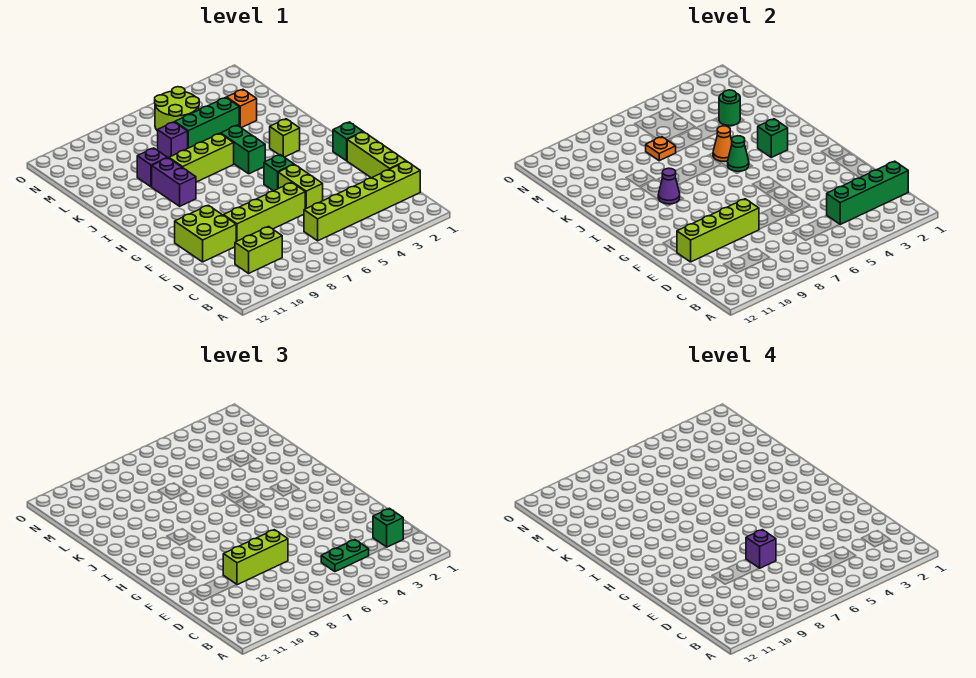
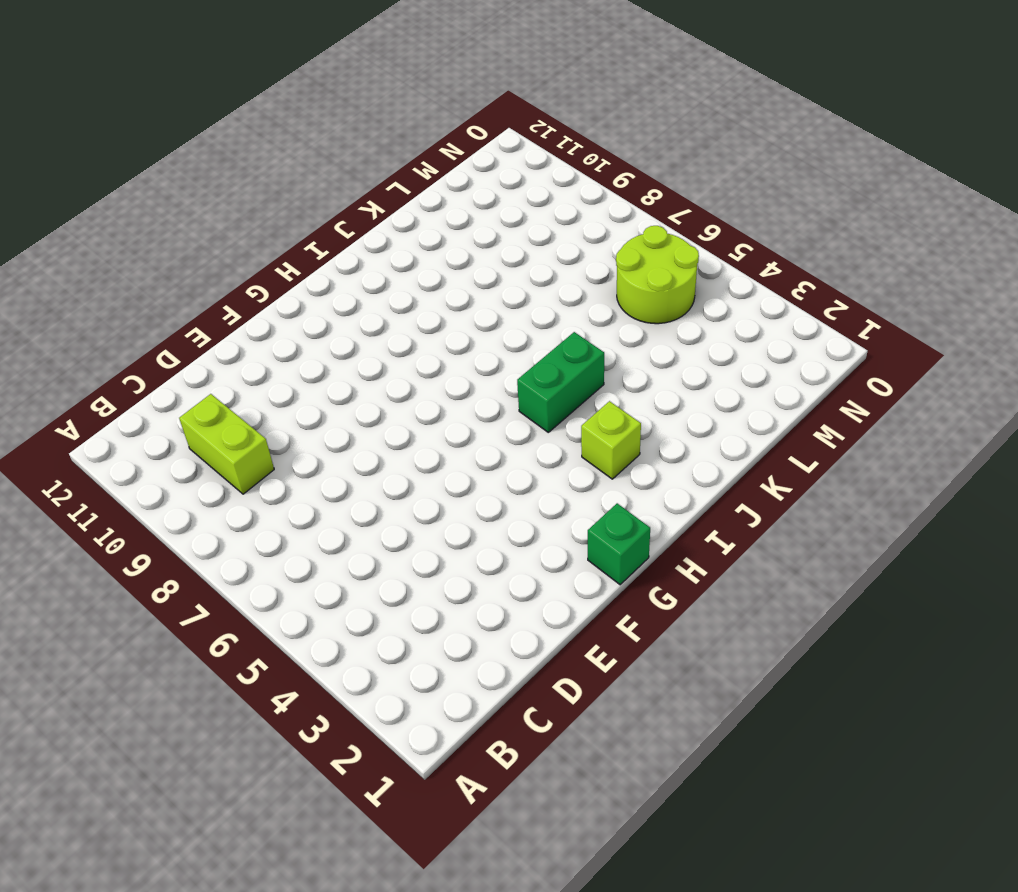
none -> lime brick C1:C6 level 1
none -> lime brick D1:F1 level 1
none -> lime brick E5:F5 level 1

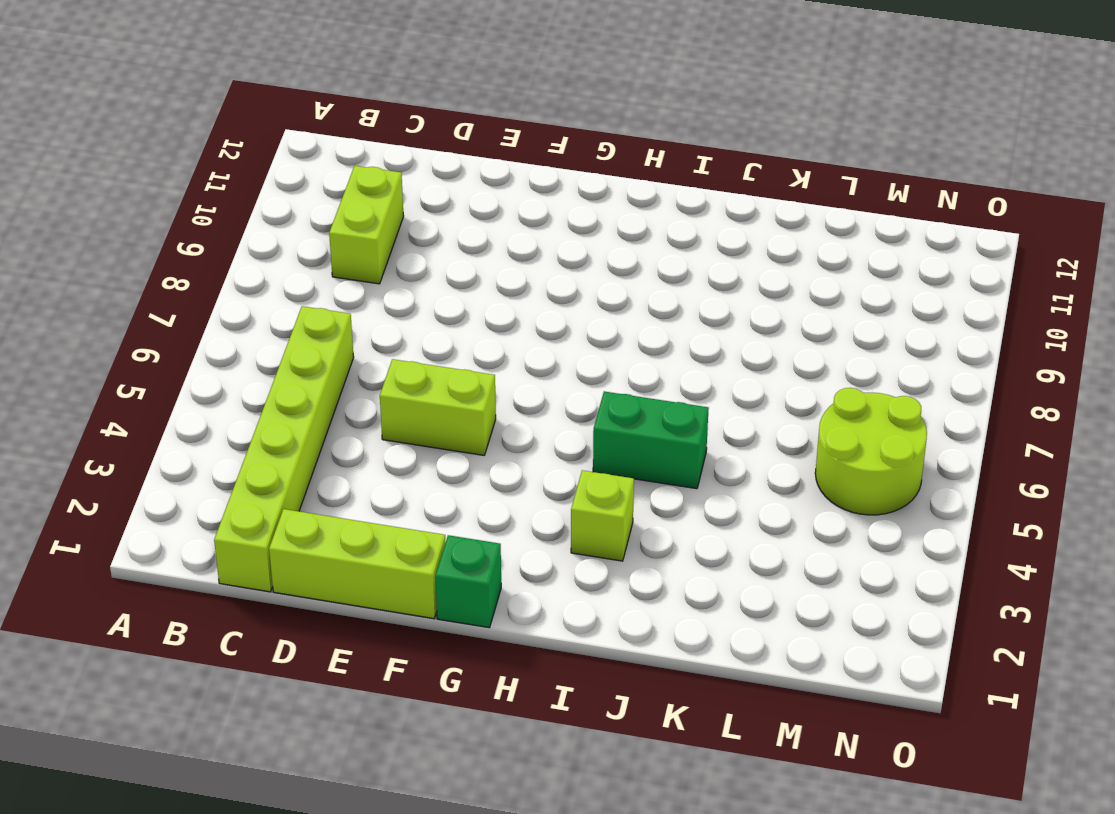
none -> lime brick E6:E9 level 1
none -> lime brick E10:F11 level 1
none -> green brick G5 level 1

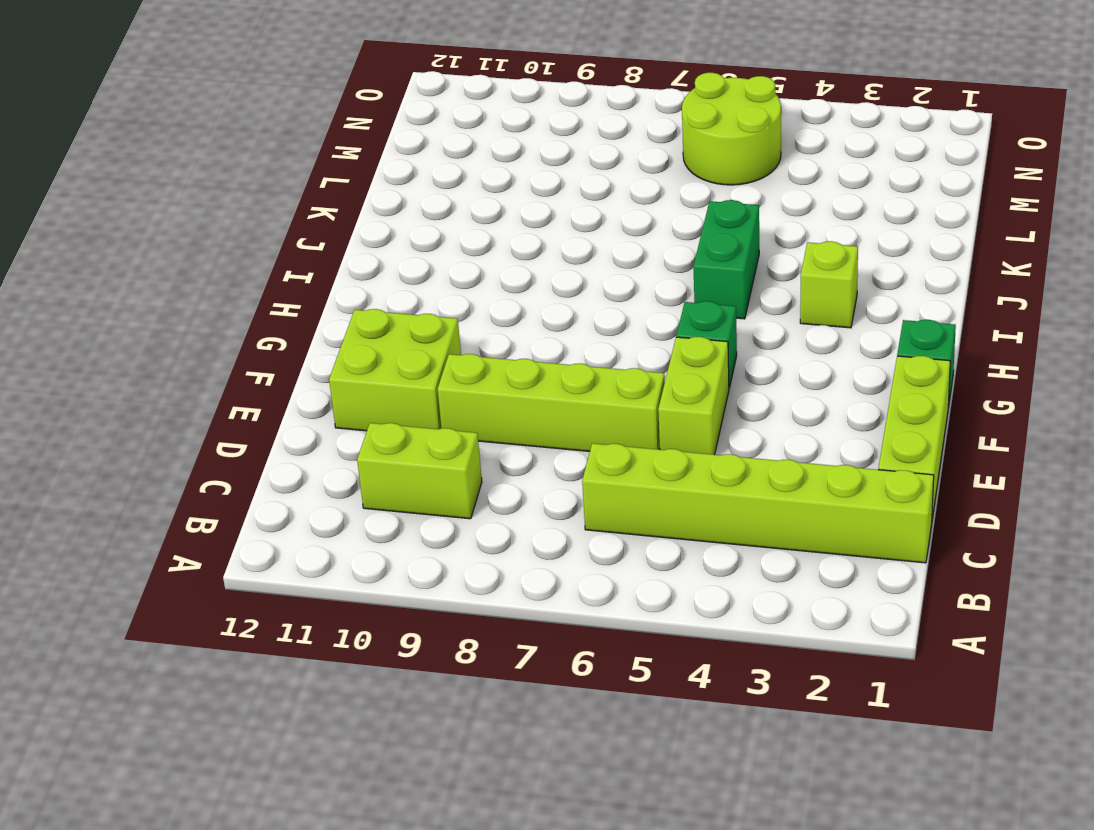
none -> purple brick I9:J9 level 1
none -> lime brick J6:J8 level 1
none -> purple brick K9 level 1

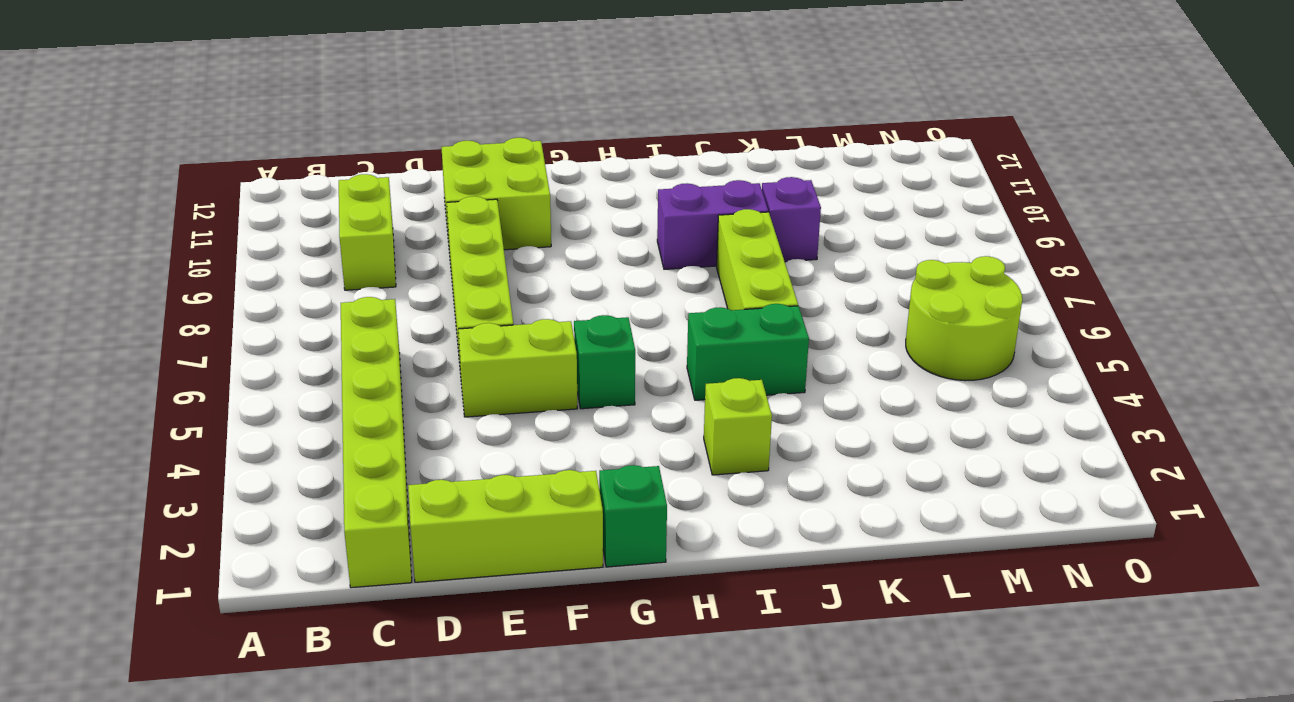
none -> orange brick L3 level 1
none -> green brick L4:L6 level 1
none -> purple brick L7 level 1

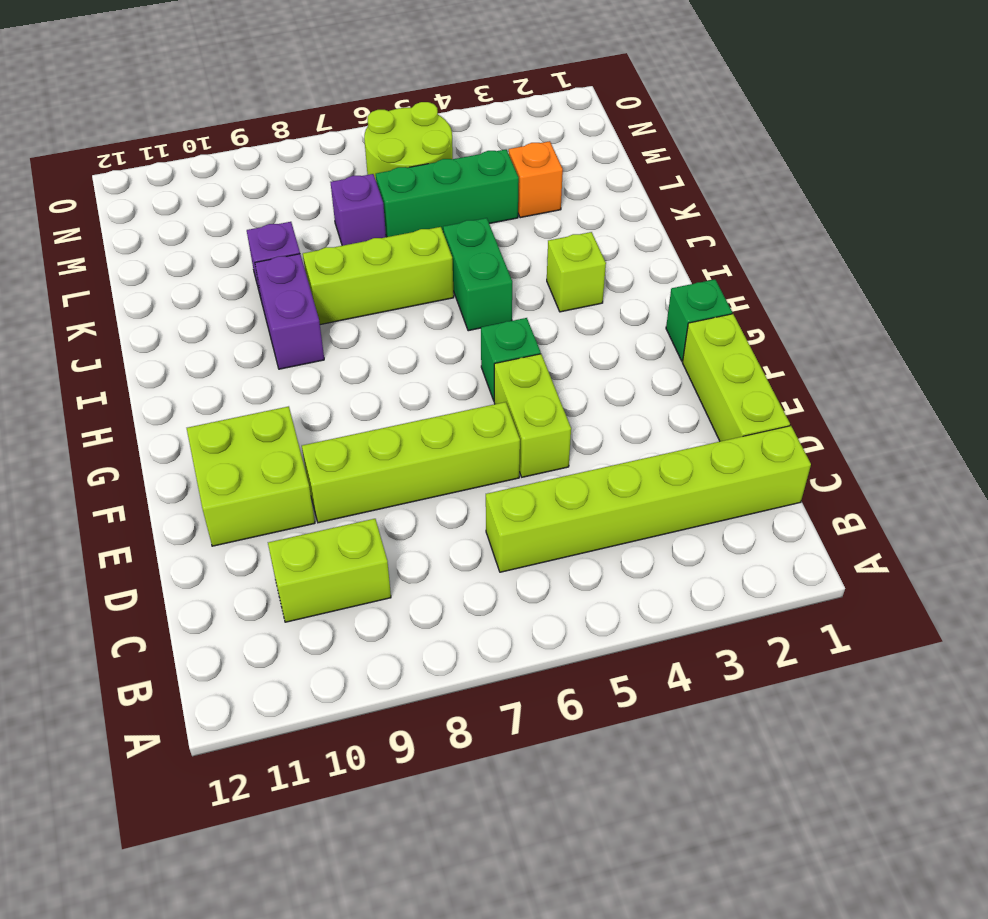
none -> green brick C1:C4 level 2
none -> lime brick E8:E11 level 2
none -> green brick I3 level 2

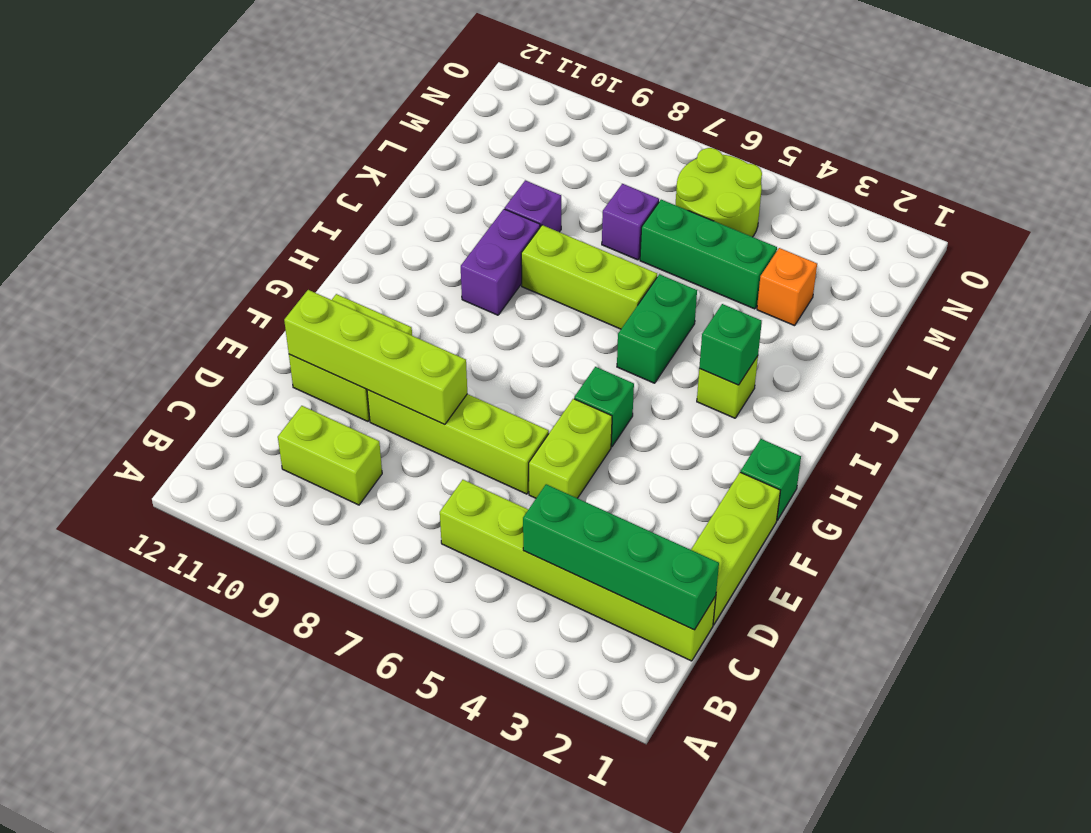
none -> green cone I5 level 2
none -> purple cone I9 level 2
none -> orange cone J5 level 2

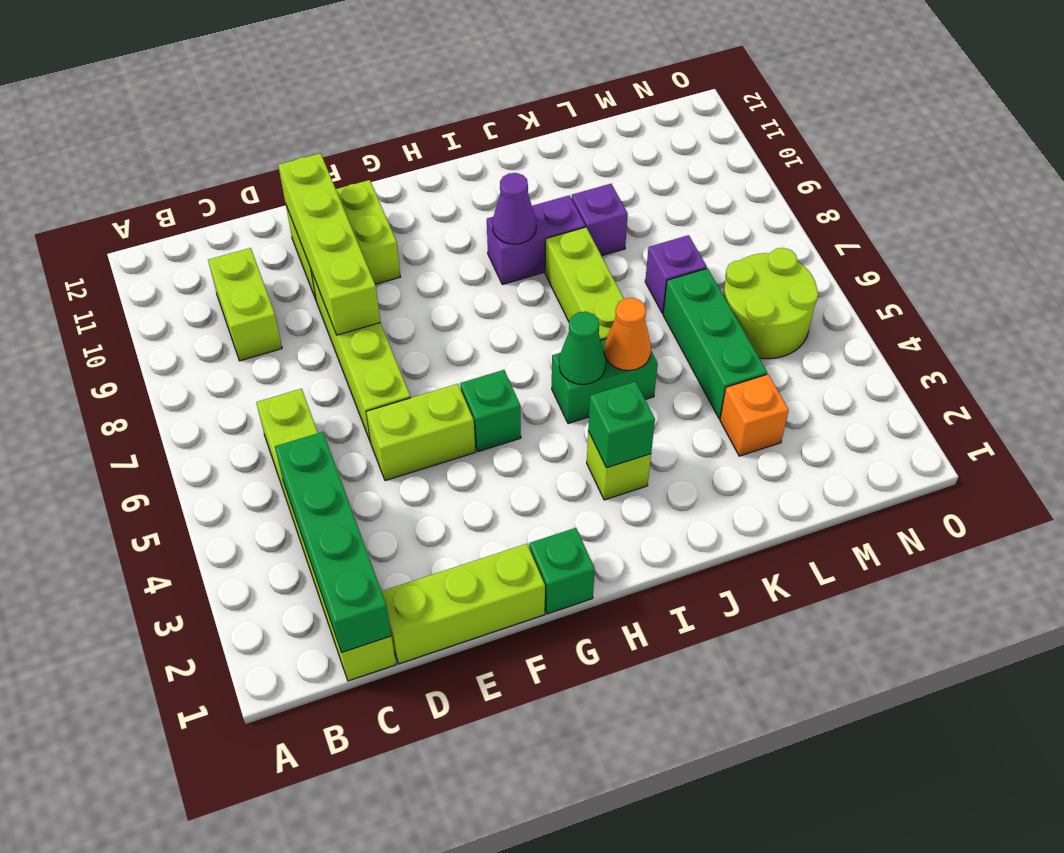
none -> green round brick L3 level 2
none -> orange plate L7 level 2
none -> green brick C2 level 3

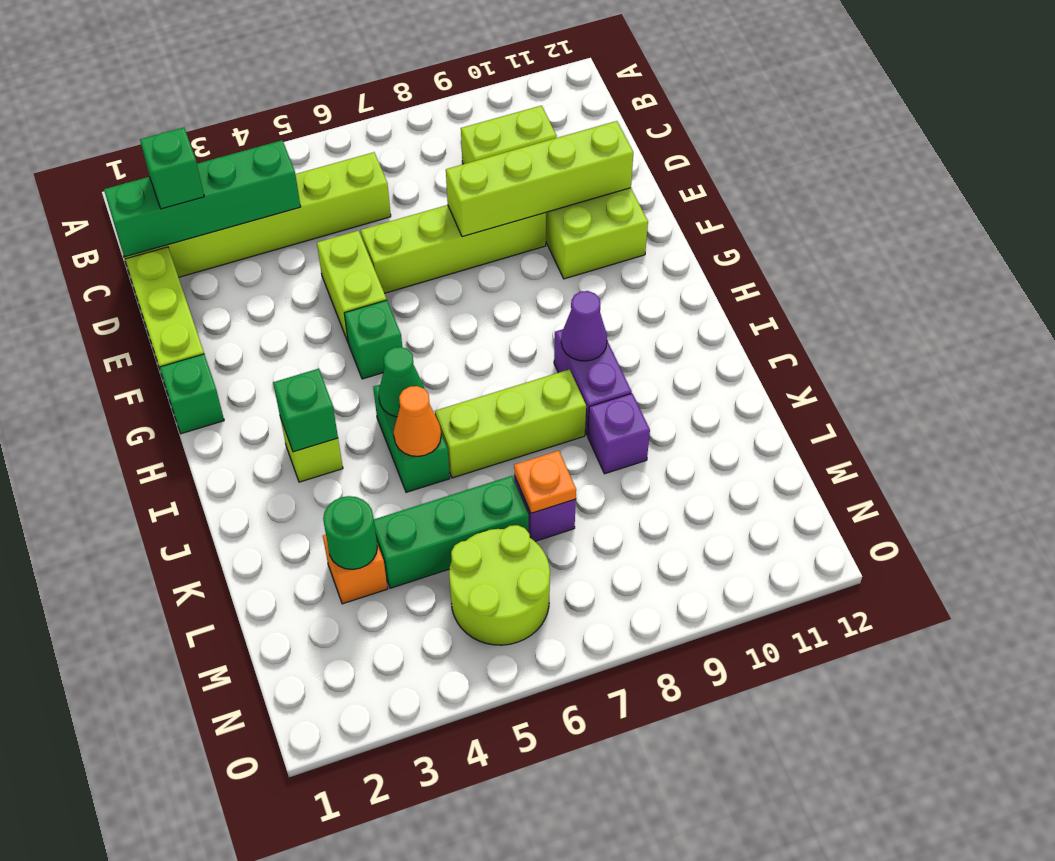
none -> green plate C4:C5 level 3
none -> lime brick E7:E9 level 3
none -> purple brick E7 level 4

